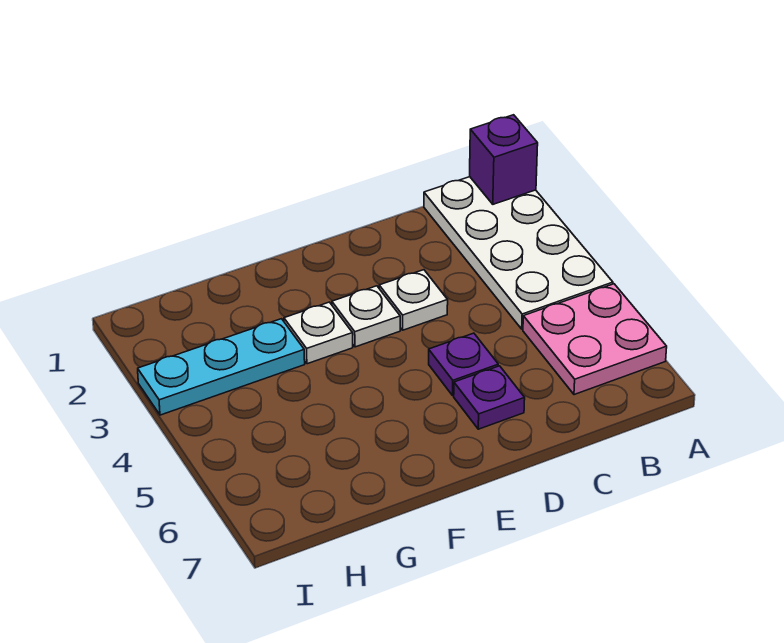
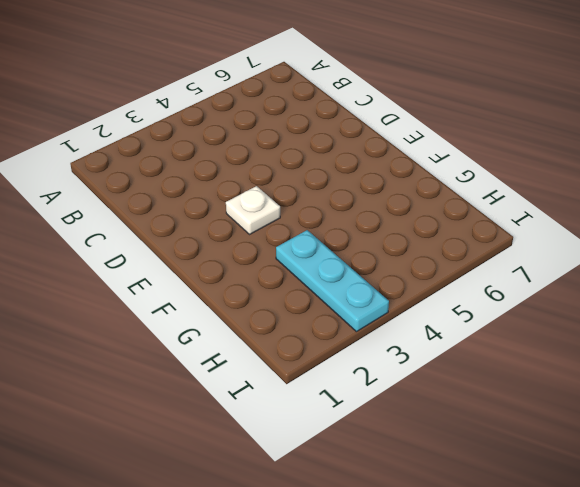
none -> white plate A1:B4 level 1
none -> pink plate A5:B6 level 1

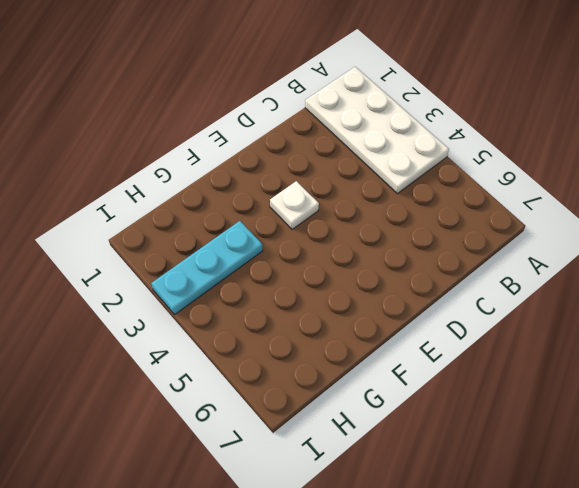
none -> pink plate A5:B6 level 1
none -> white plate D3 level 1

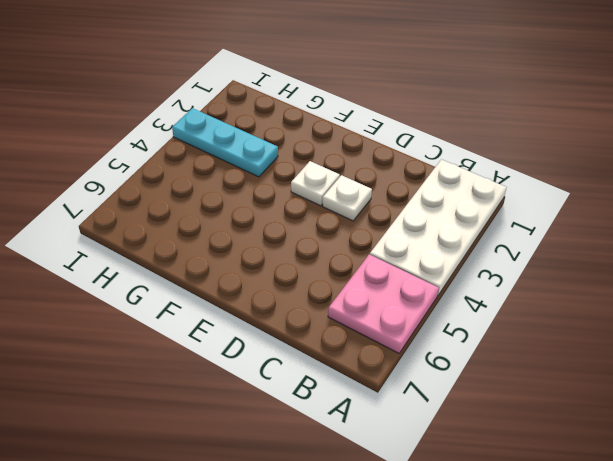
none -> purple plate D5 level 1
none -> purple plate D6 level 1

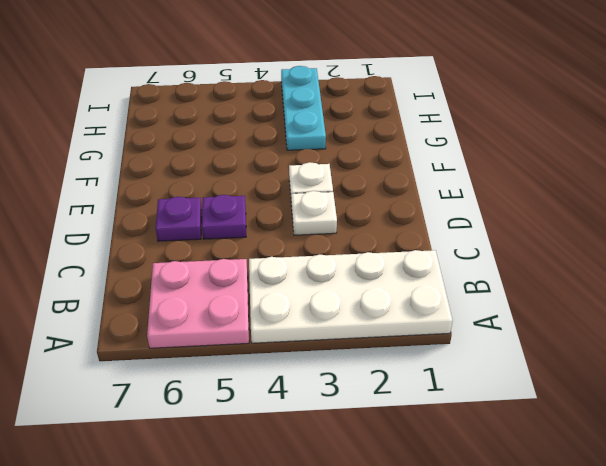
none -> white plate F3 level 1
none -> purple brick A1 level 2

